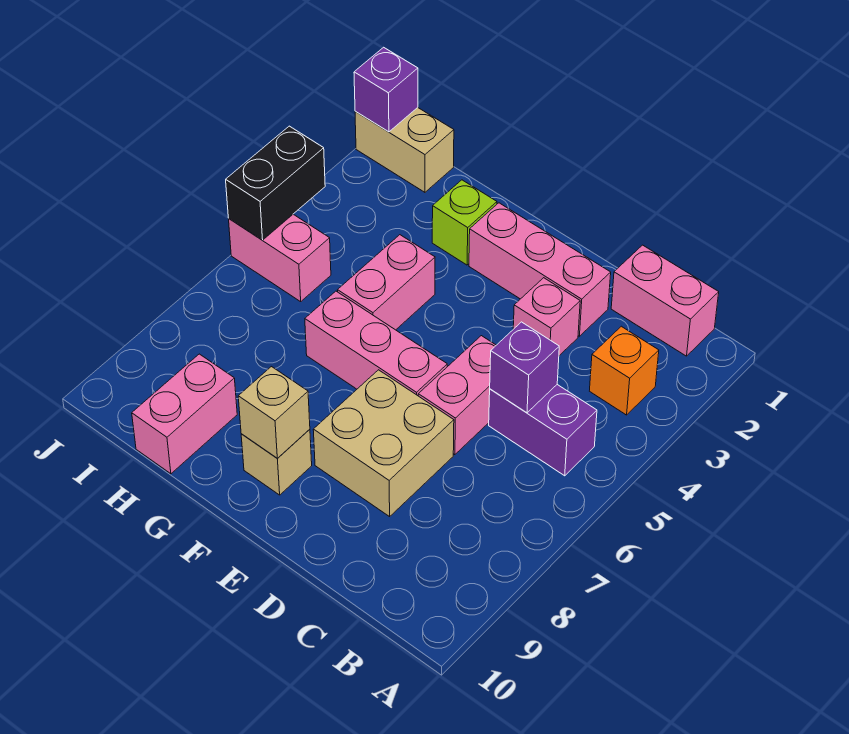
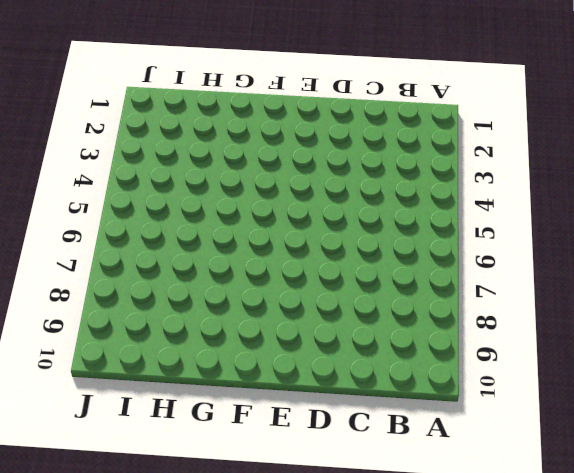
none -> pink brick B1:C1 level 1
none -> orange brick B3 level 1
none -> purple brick B5:C5 level 1

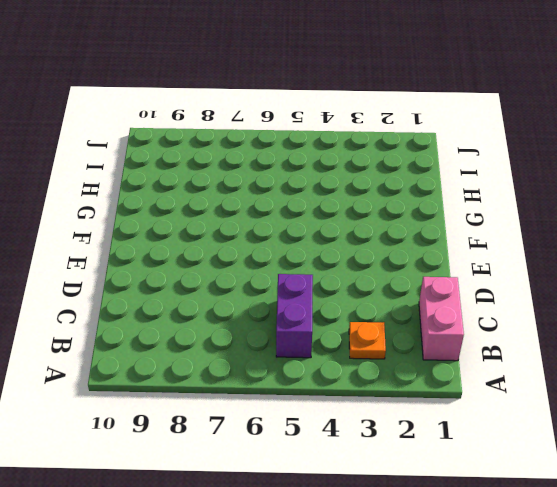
orange plate B3 level 1 -> orange brick B3 level 1
none -> pink brick D2:F2 level 1
none -> pink brick D3 level 1
none -> pink brick D5:D6 level 1

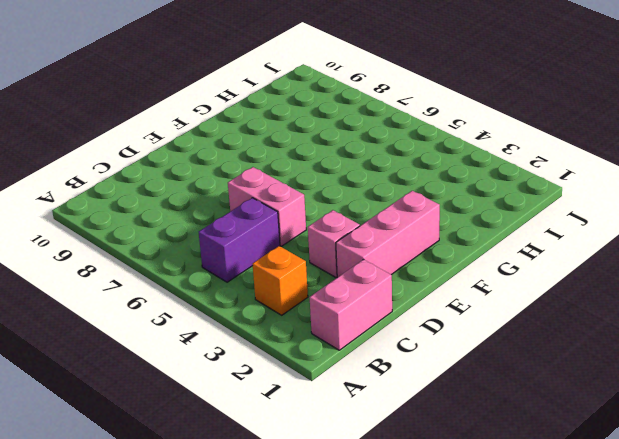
none -> tan brick D7:E8 level 1
none -> pink brick E6:G6 level 1
none -> tan brick F9 level 1

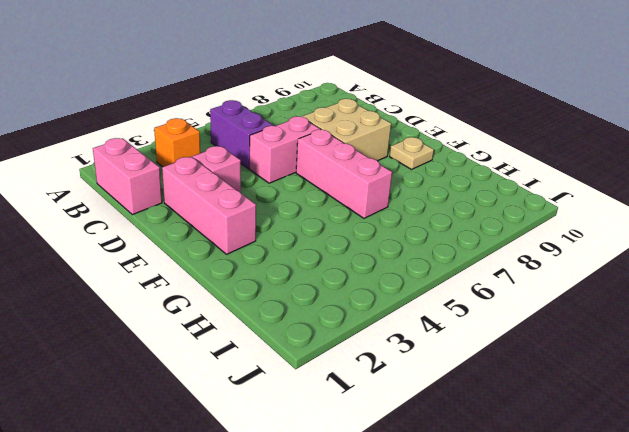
tan plate F9 level 1 -> tan brick F9 level 1
none -> lime brick G2 level 1
none -> pink brick G4:G5 level 1
none -> pink brick H9:H10 level 1

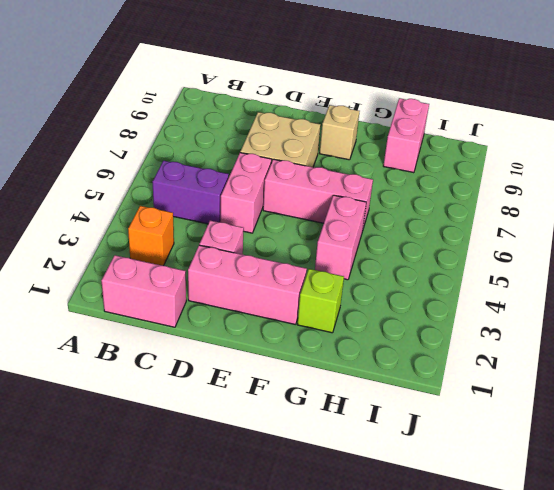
none -> tan brick I1:J1 level 1
none -> pink brick I5:J5 level 1
none -> purple brick C5 level 2

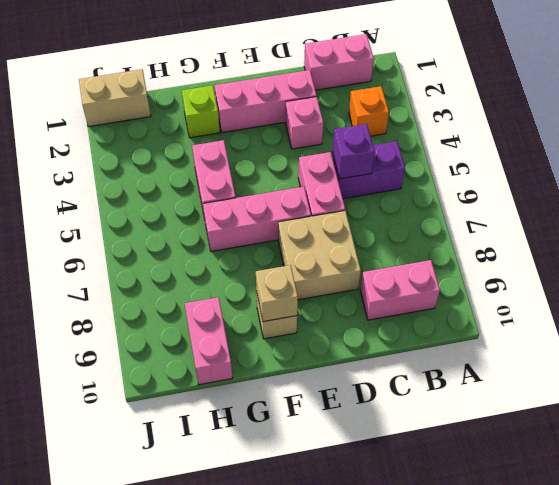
pink brick B9:C9 level 1 -> pink brick I5:J5 level 1
none -> purple brick J1 level 2
none -> black brick J4:J5 level 2

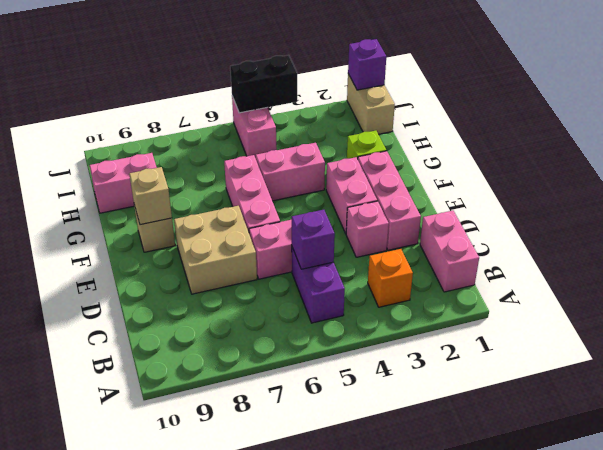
pink brick E3:F3 level 1 -> none

